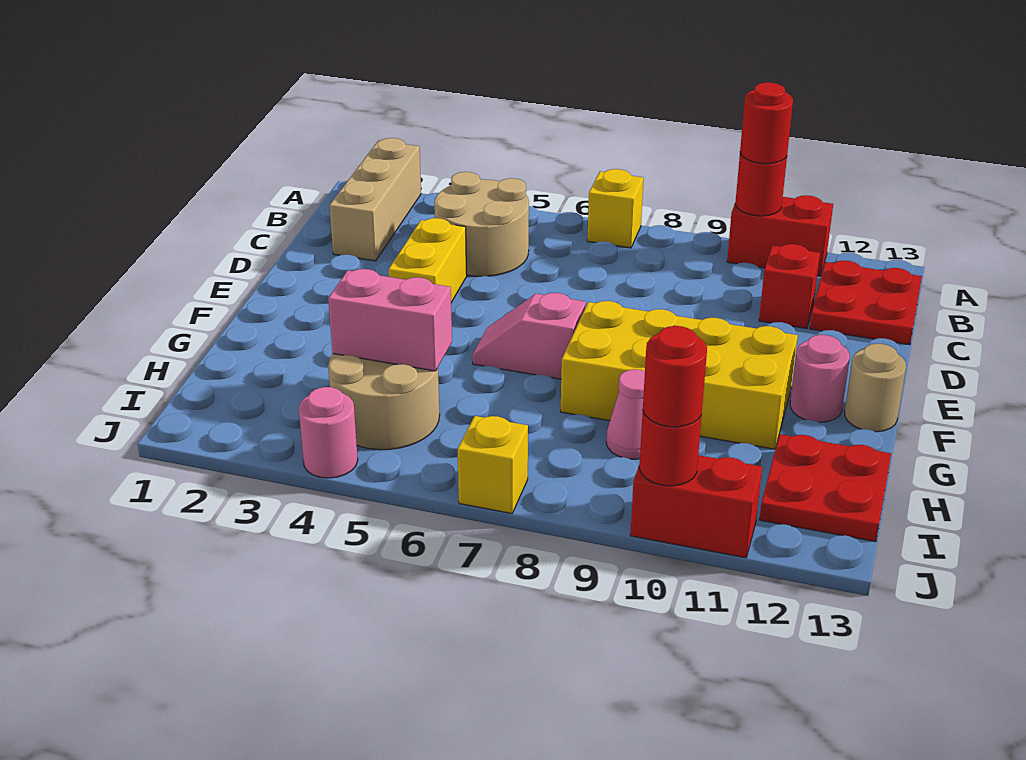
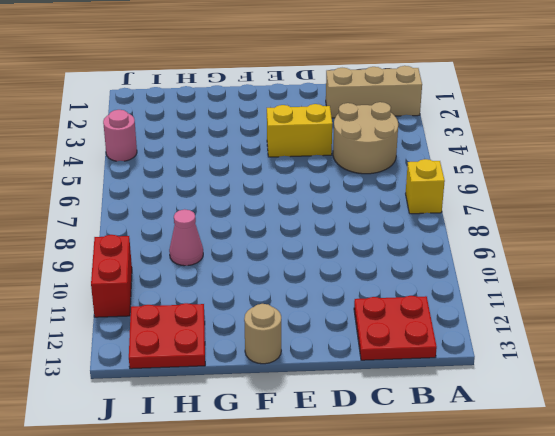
none -> red brick A10:A11 level 1
none -> red brick C11 level 1
none -> pink slope F6:F7 level 1 top 7

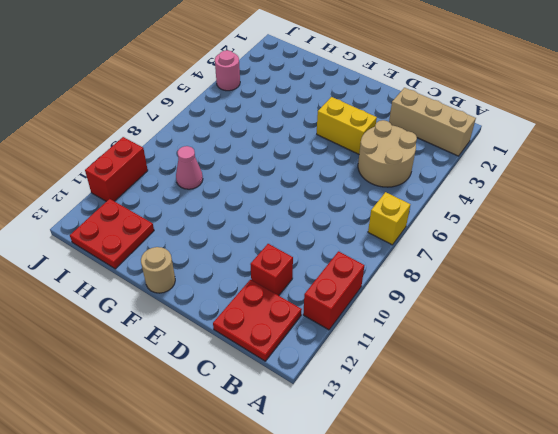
none -> pink slope F6:F7 level 1 top 7
none -> yellow brick F8:G11 level 1
none -> pink round brick F12 level 1

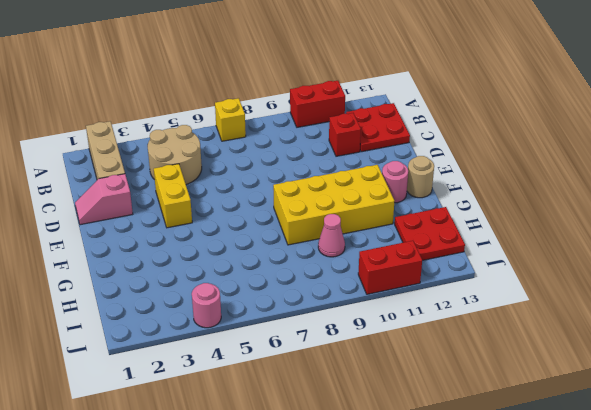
pink slope D1:D2 level 1 top 2 -> pink slope F6:F7 level 1 top 7
none -> tan round brick H4:I5 level 1
none -> yellow brick J7 level 1
none -> red round brick A10 level 2

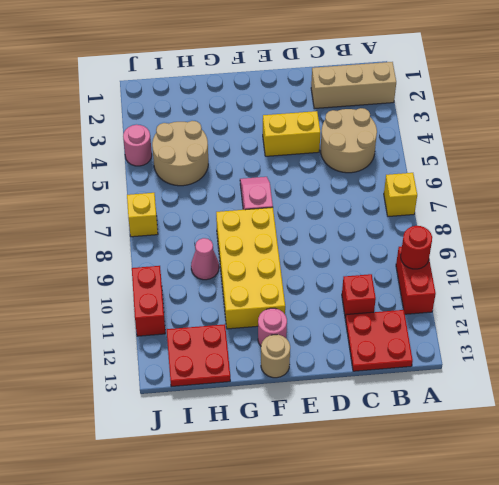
none -> pink brick H4:H5 level 2
none -> red round brick J10 level 2
none -> red round brick A10 level 3

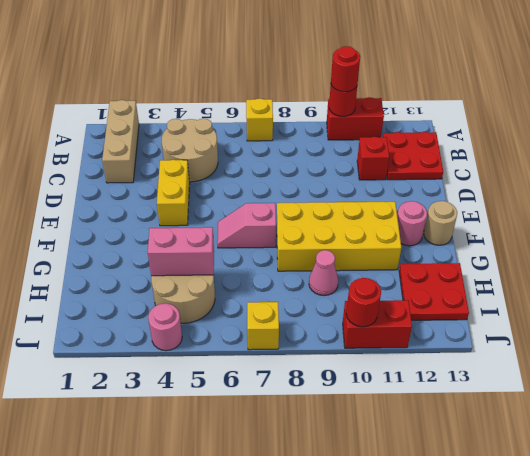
none -> red round brick J10 level 3

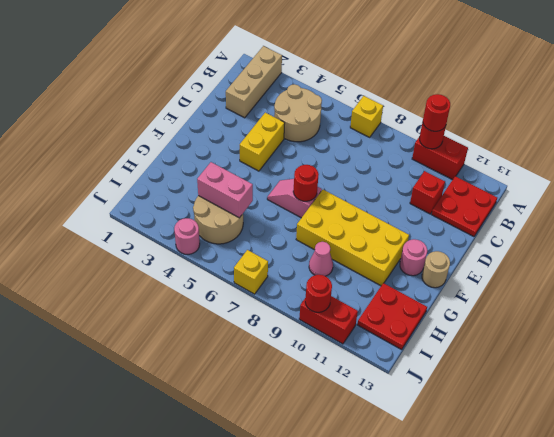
red round brick F7 level 2 -> red round brick J10 level 3

